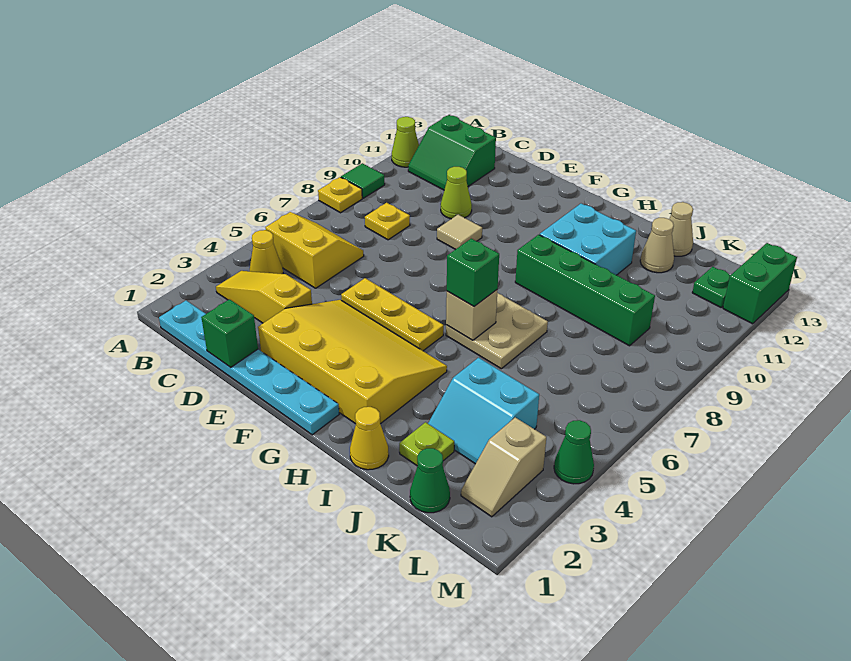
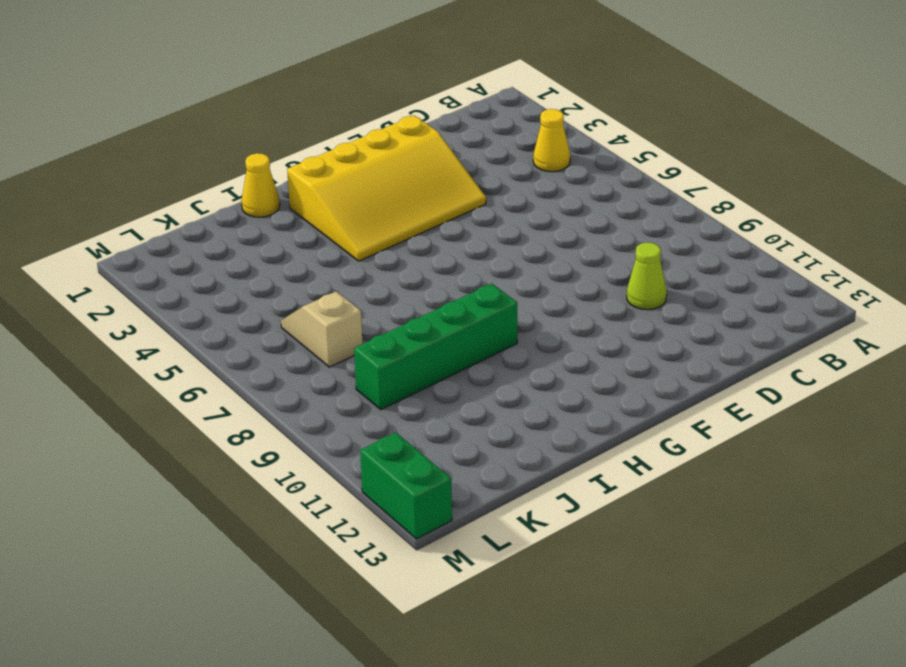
tan slope K6:K7 level 1 top 7 -> tan slope L2:L3 level 1 top 3
none -> yellow plate A8 level 1
none -> green tile A9 level 1
none -> lime cone A11 level 1

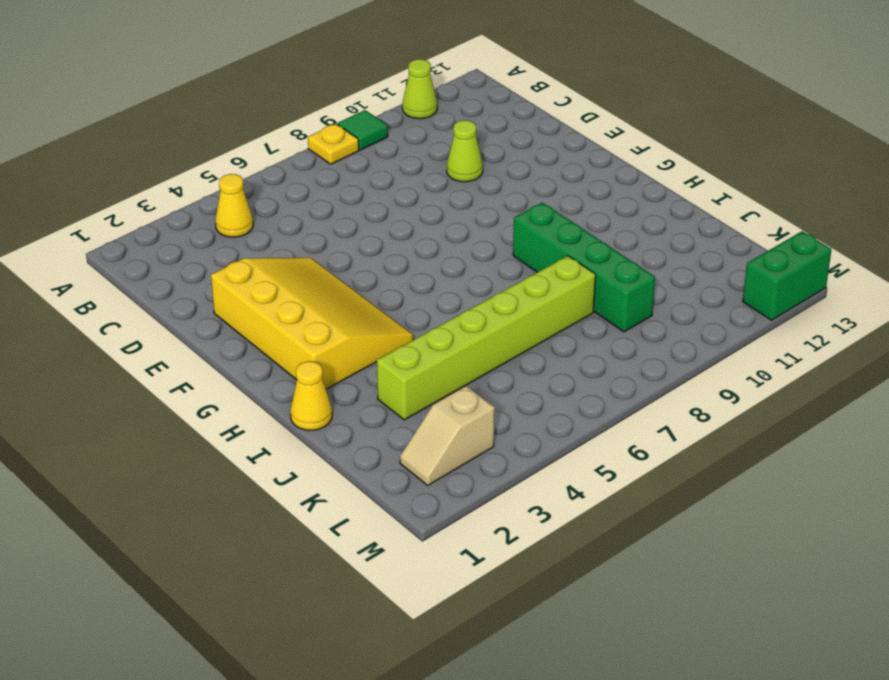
lime brick J3:J8 level 1 -> cyan slope J3:K4 level 1 top 4
none -> cyan plate B1:G1 level 1
none -> yellow slope B3:D3 level 1 top D
none -> yellow slope B5:C6 level 1 top 5

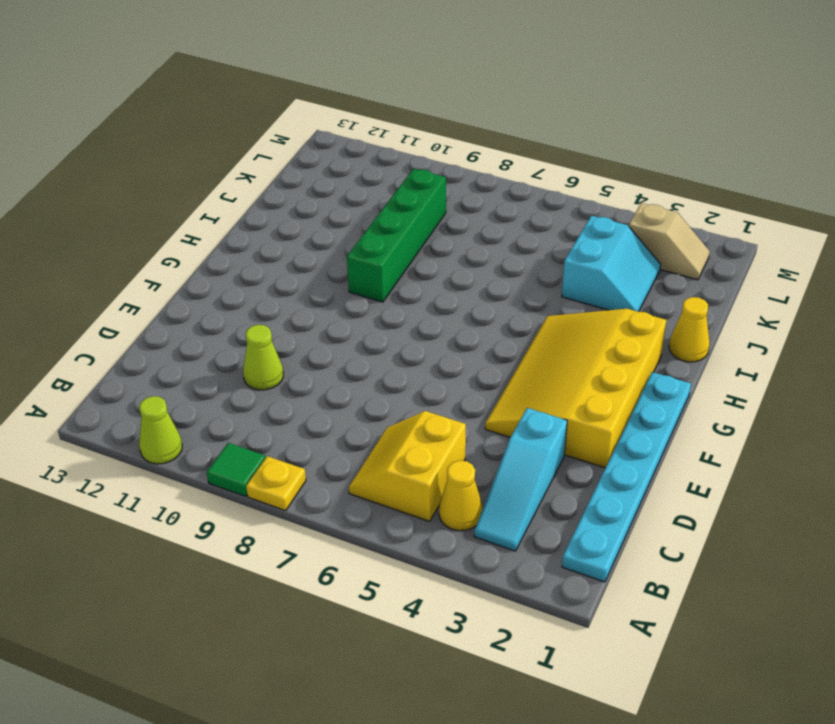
cyan slope B3:D3 level 1 top D -> yellow slope B3:D3 level 1 top D
none -> green slope B11:C12 level 1 top 12
none -> yellow plate C8 level 1
none -> yellow plate E5:G5 level 1

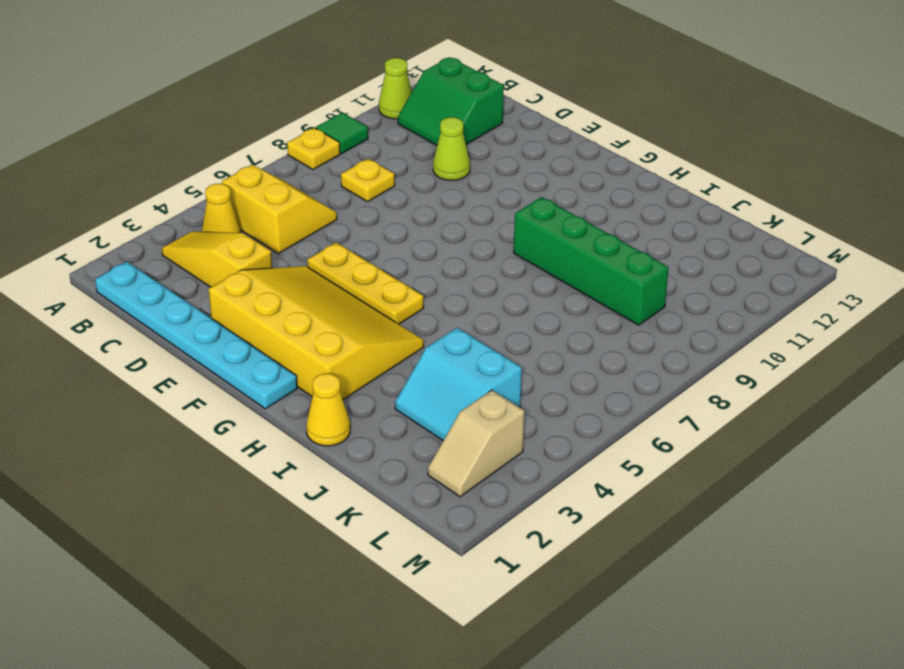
none -> tan tile E9 level 1
none -> tan plate H6:I7 level 1
none -> cyan brick H10:I11 level 1

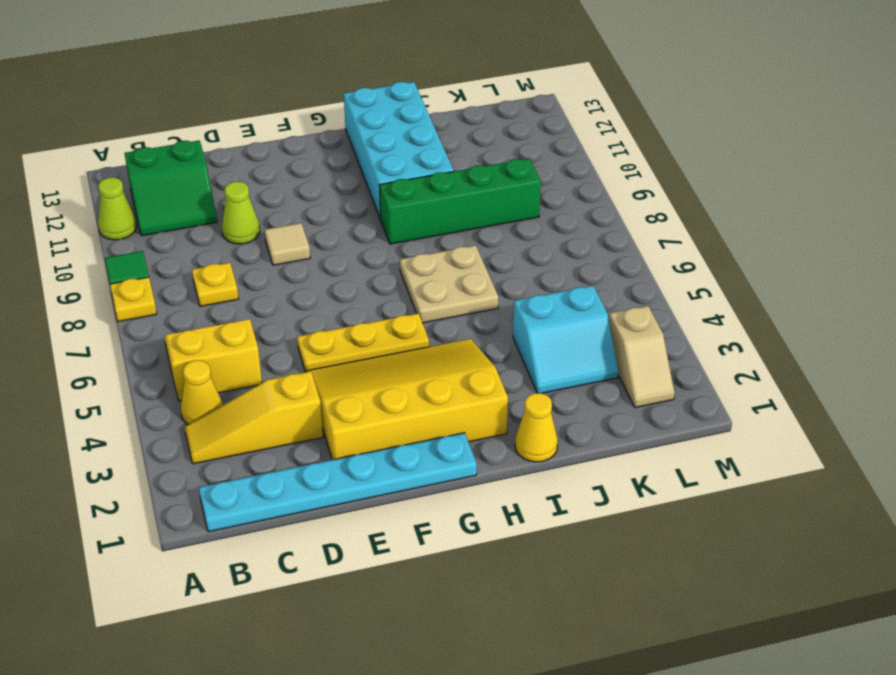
cyan brick H10:I13 level 1 -> cyan brick H10:I11 level 1
none -> lime plate J2 level 1
none -> tan cone J12 level 1
none -> tan cone J13 level 1

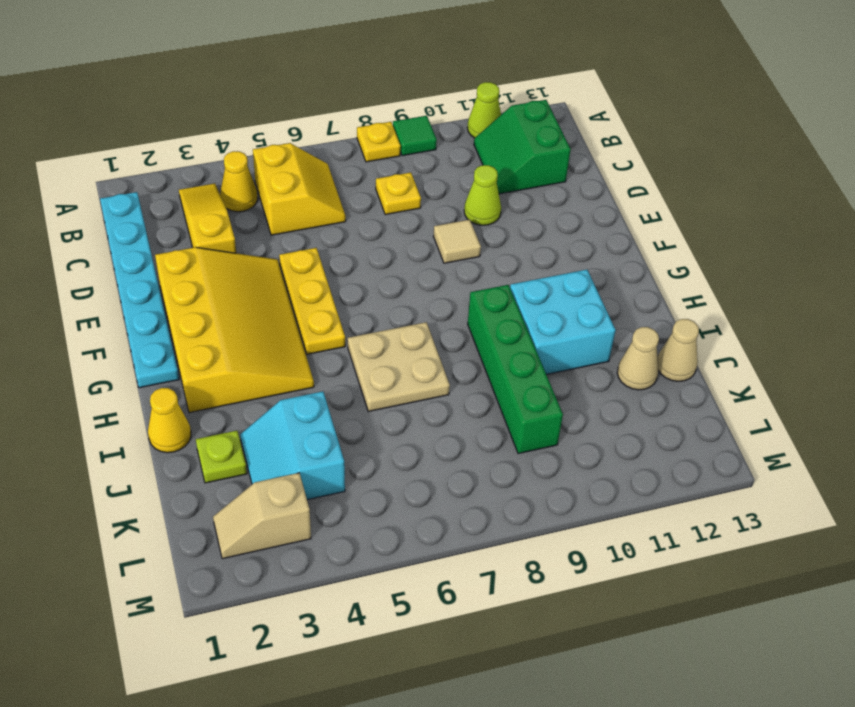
none -> green cone K1 level 1
none -> green plate L12 level 1
none -> green cone M4 level 1

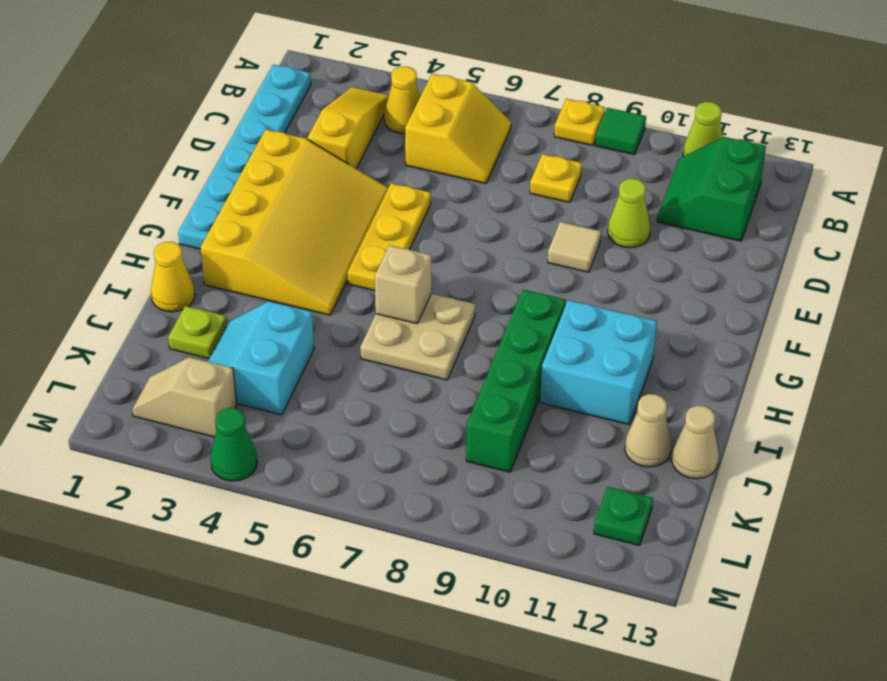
none -> green cone K1 level 1
none -> green brick M12:M13 level 1
none -> green brick D1 level 2

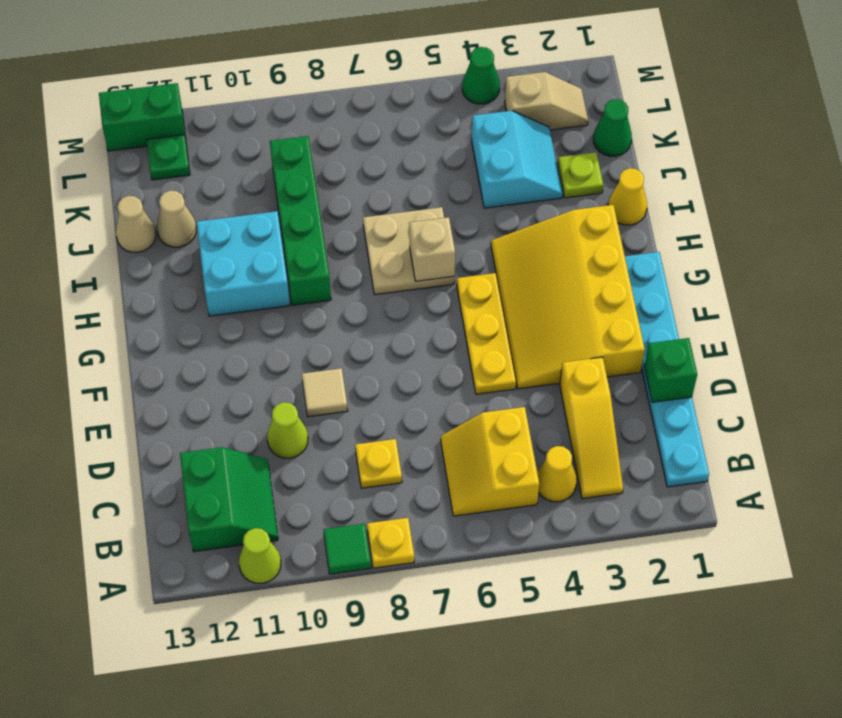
none -> green brick H6 level 3

